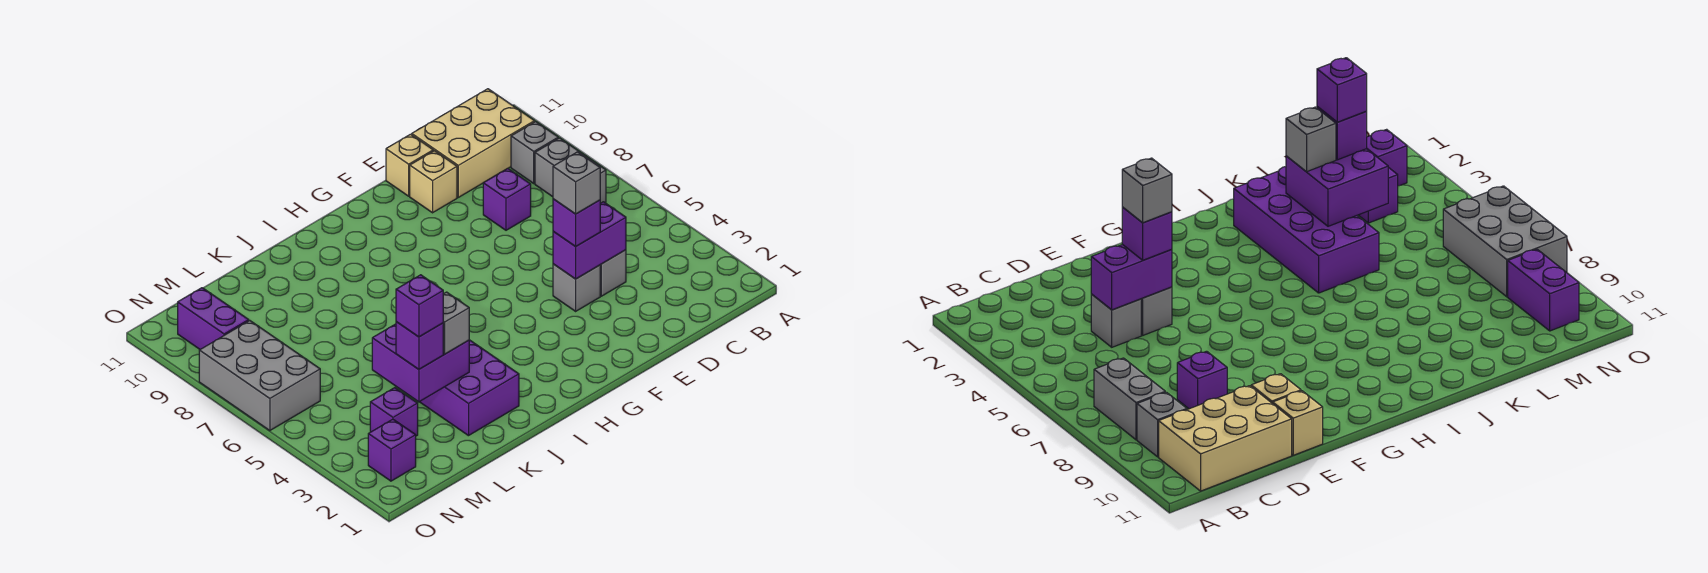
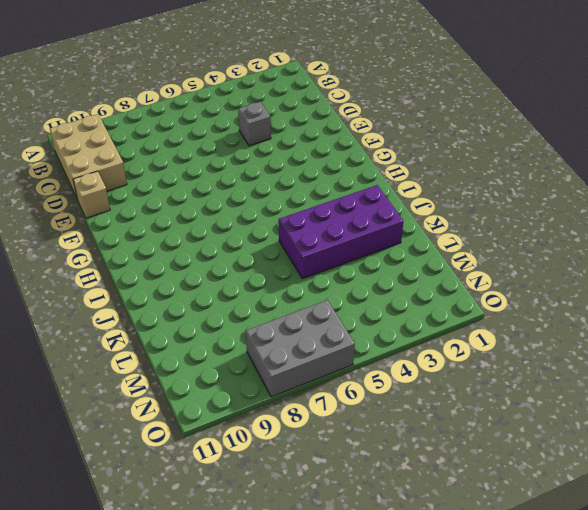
none -> grey brick B7:B8 level 1
none -> grey brick B9 level 1
none -> purple brick D8 level 1

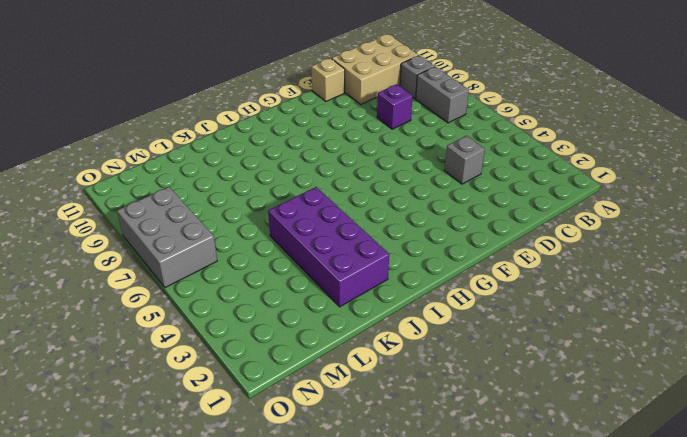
none -> grey brick E4 level 1
none -> tan brick E10 level 1
none -> purple brick M3 level 1

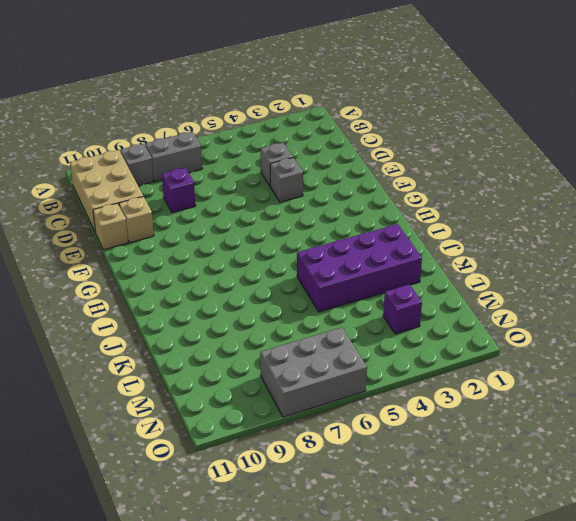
none -> purple brick N2 level 1
none -> purple brick N9:N10 level 1
none -> purple brick D4:E4 level 2

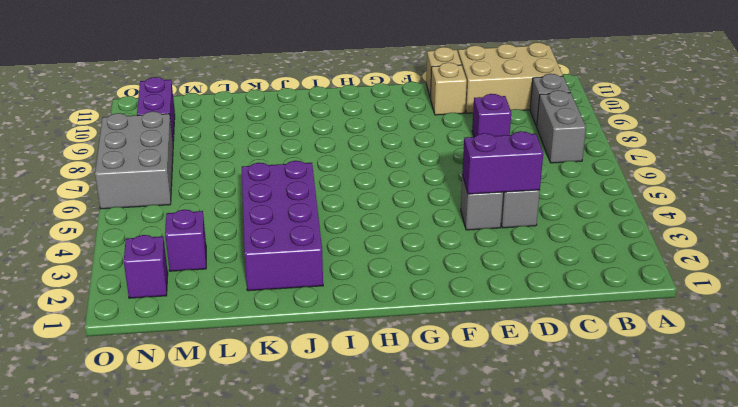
none -> purple brick K3:L4 level 2
none -> purple brick E4 level 3
none -> grey brick K3 level 3

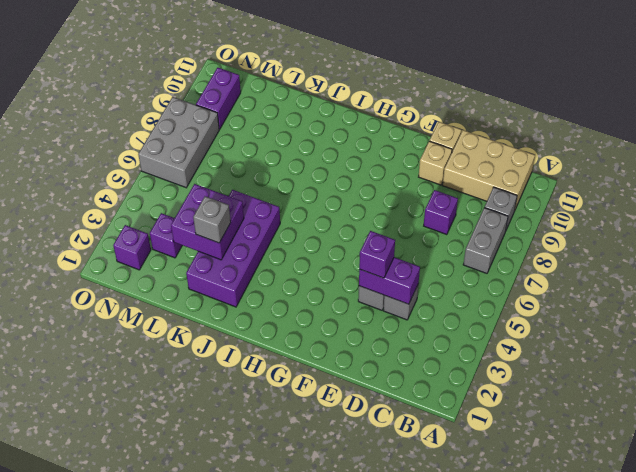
none -> purple brick L3 level 3
none -> grey brick E4 level 4
none -> purple brick L3 level 4

